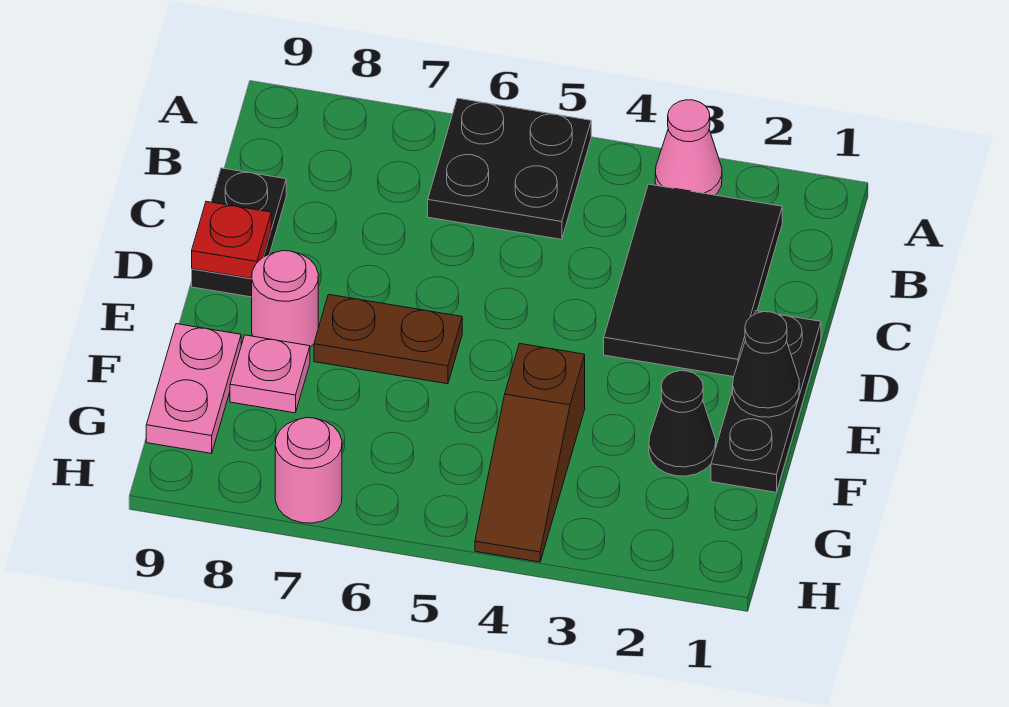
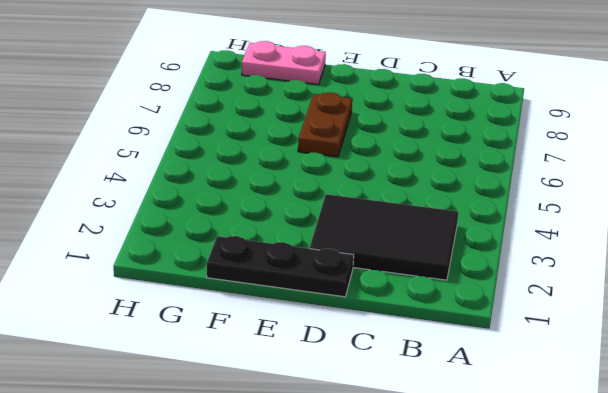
none -> pink cone A3 level 1
none -> black plate A5:B6 level 1
none -> black plate C9:D9 level 1

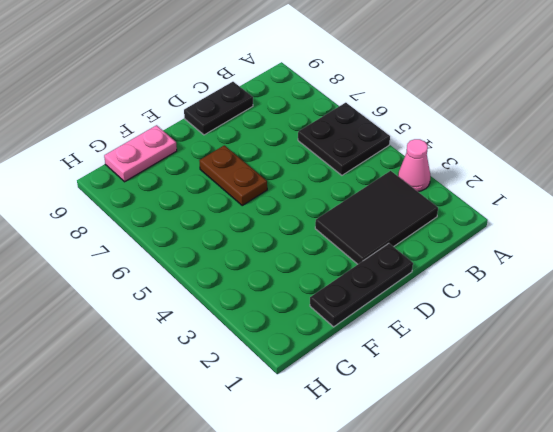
none -> pink round brick E8 level 1
none -> black cone F2 level 1
none -> brown slope F4:H4 level 1 top F

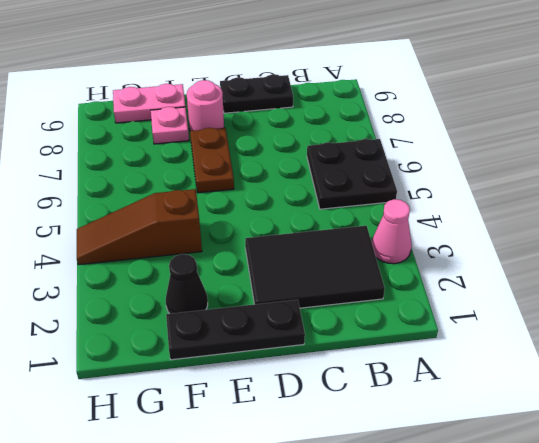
none -> pink round brick H7 level 1
none -> red plate D9 level 2
none -> black cone E1 level 2

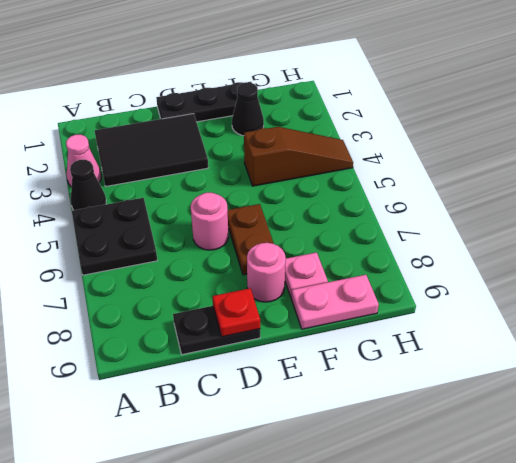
black cone A4 level 1 -> black cone E1 level 2
pink round brick D6 level 1 -> pink round brick H7 level 1

